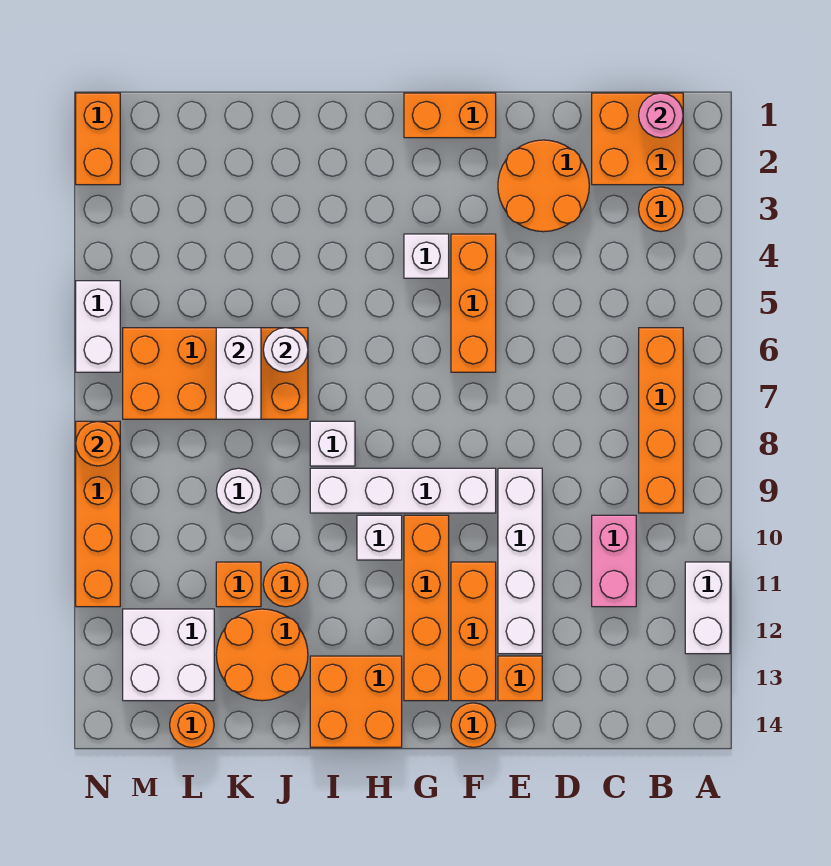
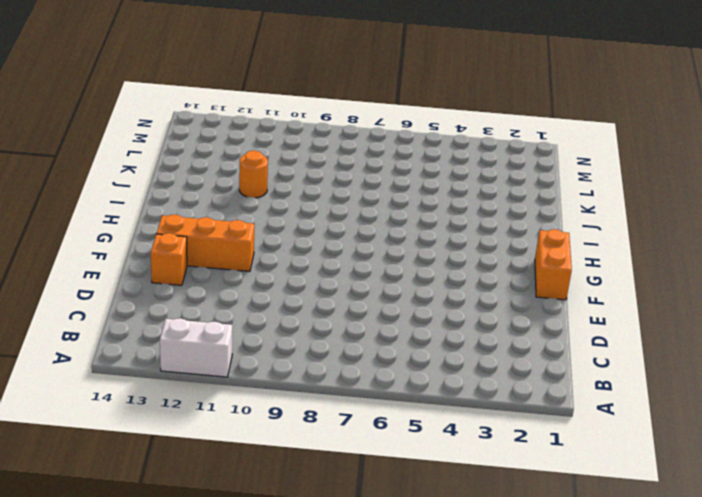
none -> orange brick B1:C2 level 1
none -> orange round brick B3 level 1
none -> orange brick B6:B9 level 1
none -> pink brick C10:C11 level 1

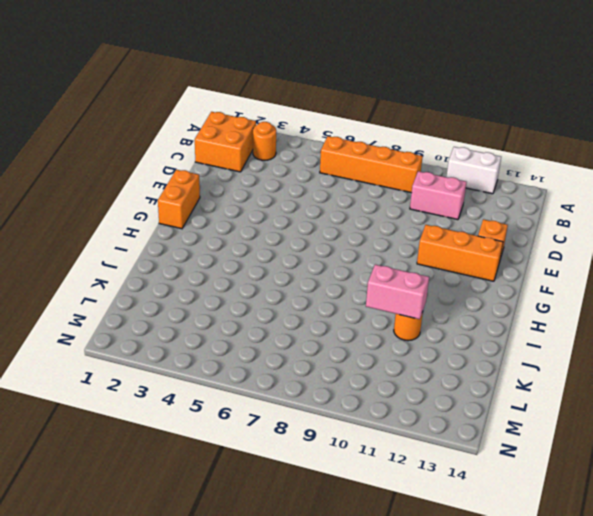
pink brick J10:J11 level 2 -> none
none -> orange round brick D2:E3 level 1
none -> white brick E9:E12 level 1
none -> orange brick F4:F6 level 1
none -> white brick F9:I9 level 1

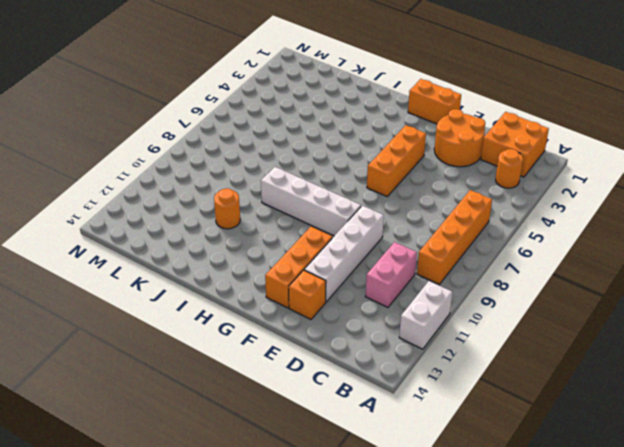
none -> orange round brick F14 level 1
none -> white brick G4 level 1
none -> orange brick G10:G13 level 1
none -> white brick H10 level 1

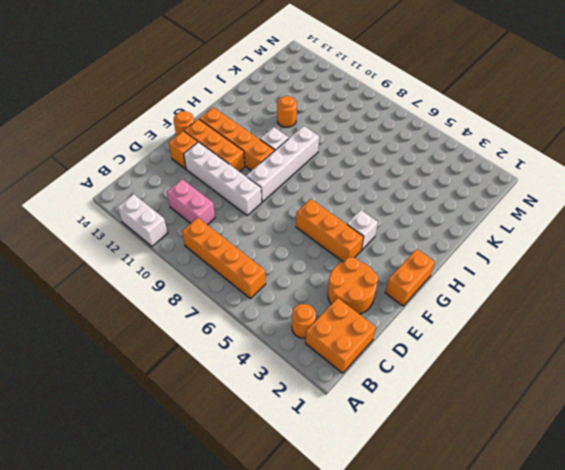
none -> orange brick H13:I14 level 1
none -> white brick I8 level 1
none -> orange brick J6:M7 level 1
none -> orange round brick J12:K13 level 1

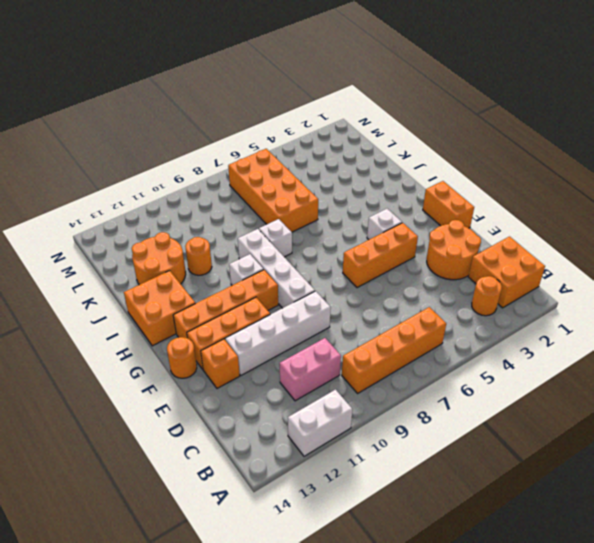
none -> white round brick K9 level 1
none -> orange brick K11 level 1
none -> white brick L12:M13 level 1
none -> orange round brick L14 level 1

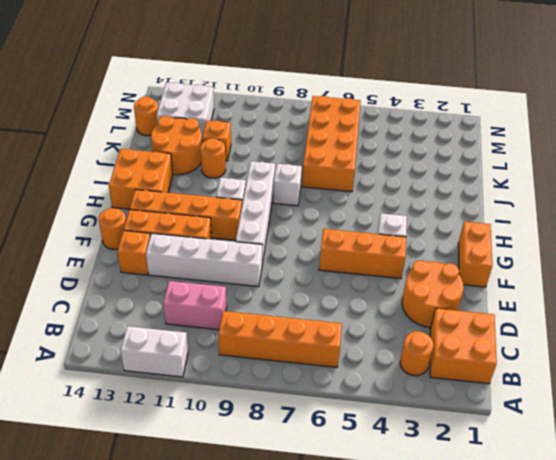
none -> white round brick K9 level 1
none -> orange brick N1:N2 level 1
none -> white brick N5:N6 level 1
none -> orange brick N8:N11 level 1

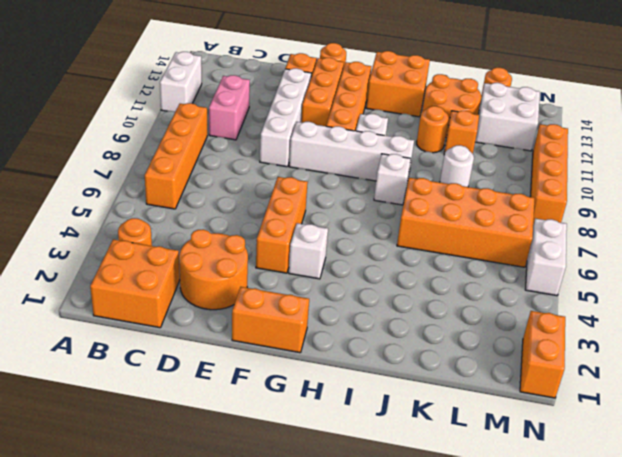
none -> pink round brick B1 level 2
none -> white round brick J6 level 2
none -> white brick K6:K7 level 2
none -> orange round brick N8 level 2

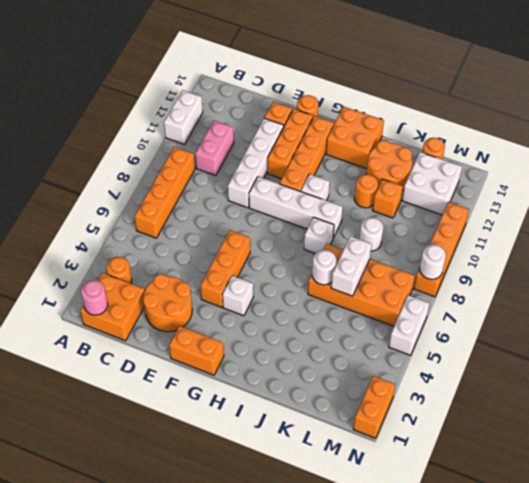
white round brick N8 level 2 -> orange round brick N8 level 2

